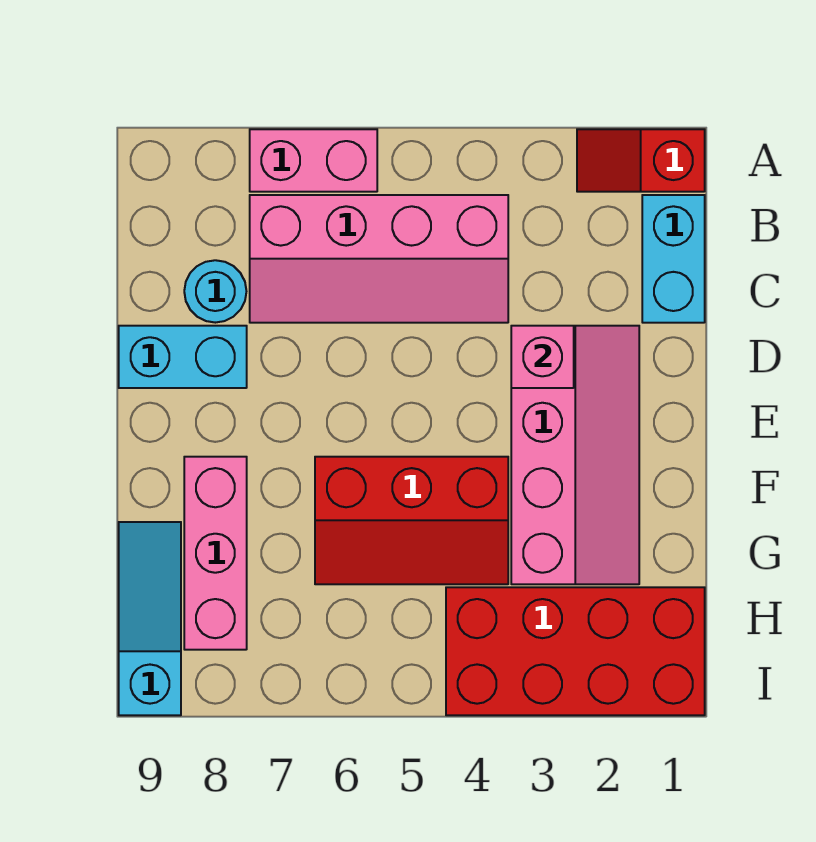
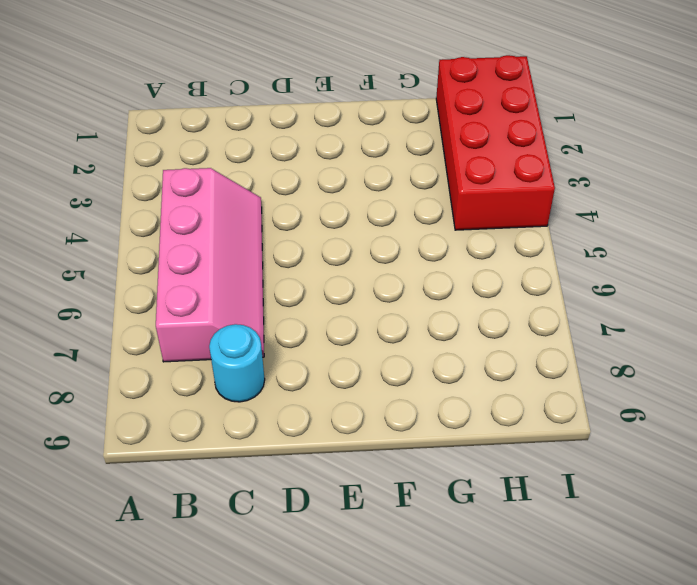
none -> red slope A1:A2 level 1 top 1
none -> pink brick A6:A7 level 1
none -> cyan brick B1:C1 level 1

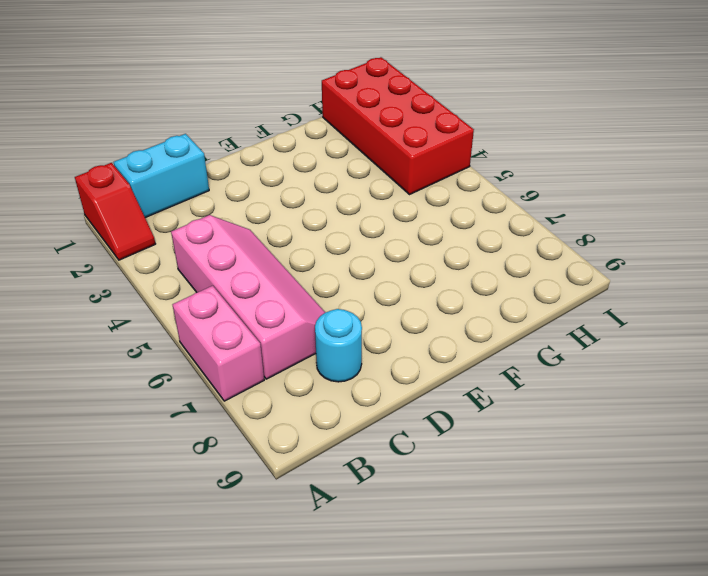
none -> pink slope D2:G3 level 1 top 3
none -> cyan brick D8:D9 level 1
none -> red slope F4:G6 level 1 top F

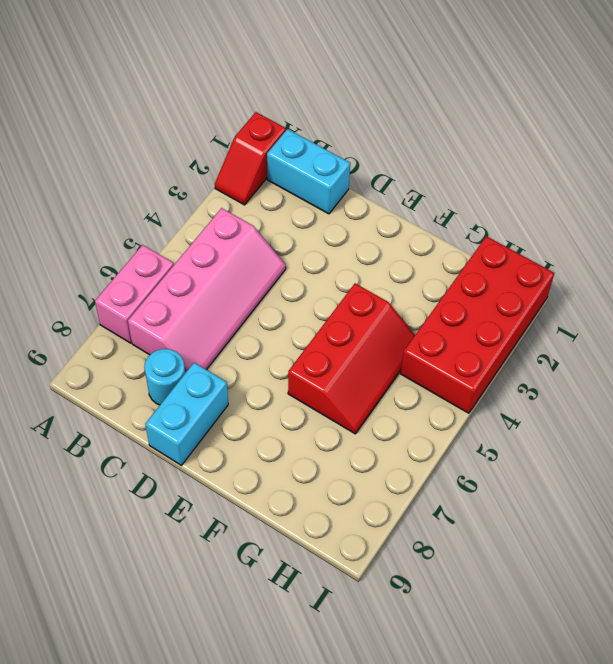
none -> pink slope D2:G3 level 1 top 3
none -> pink brick F8:H8 level 1
none -> cyan slope G9:I9 level 1 top I

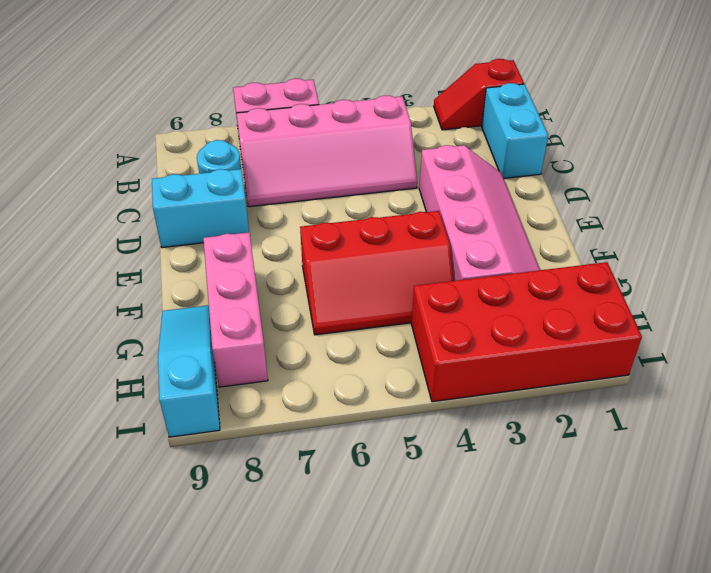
none -> pink brick D3 level 2

